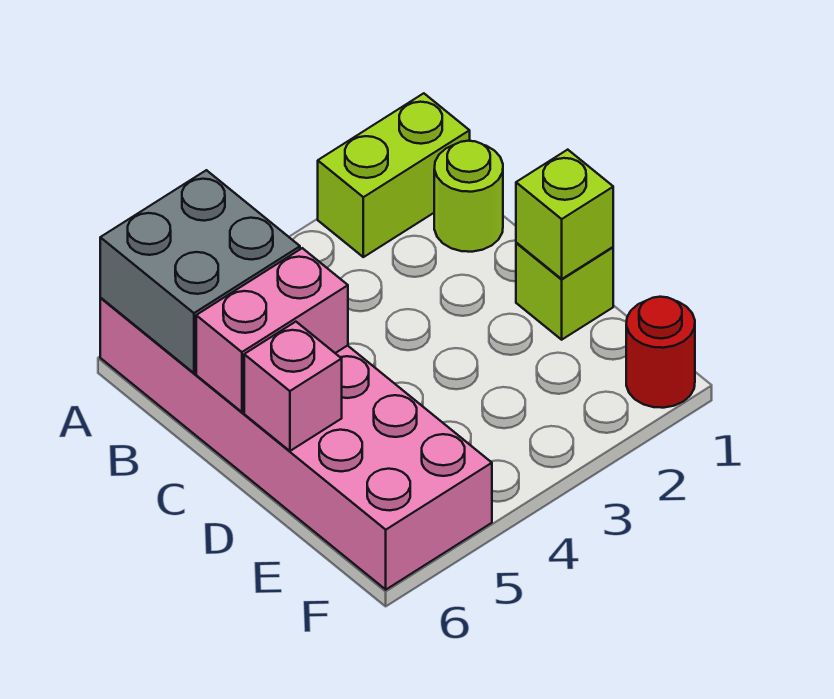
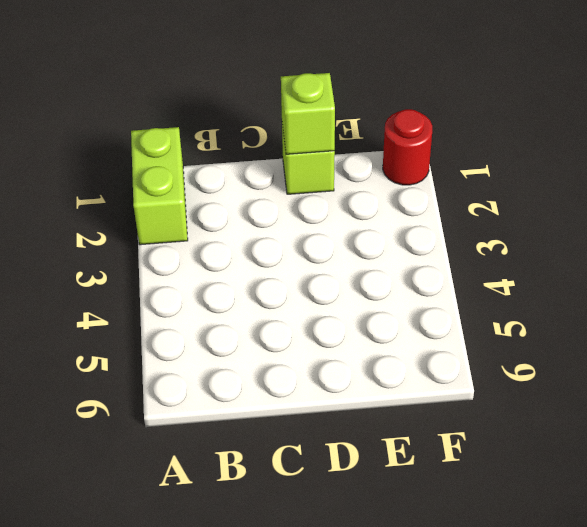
none -> pink brick A5:F6 level 1
none -> lime round brick B1 level 1

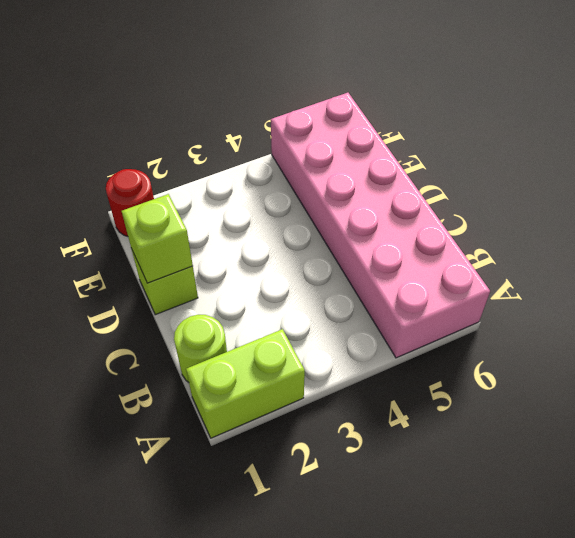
none -> grey brick A5:B6 level 2
none -> pink brick C5:C6 level 2

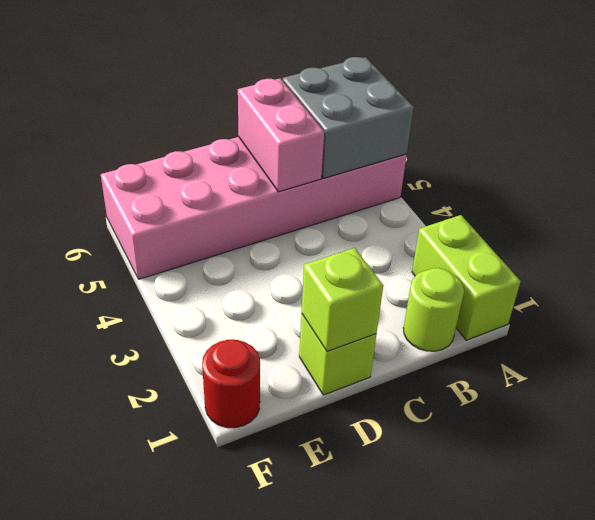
none -> pink brick D6 level 2

